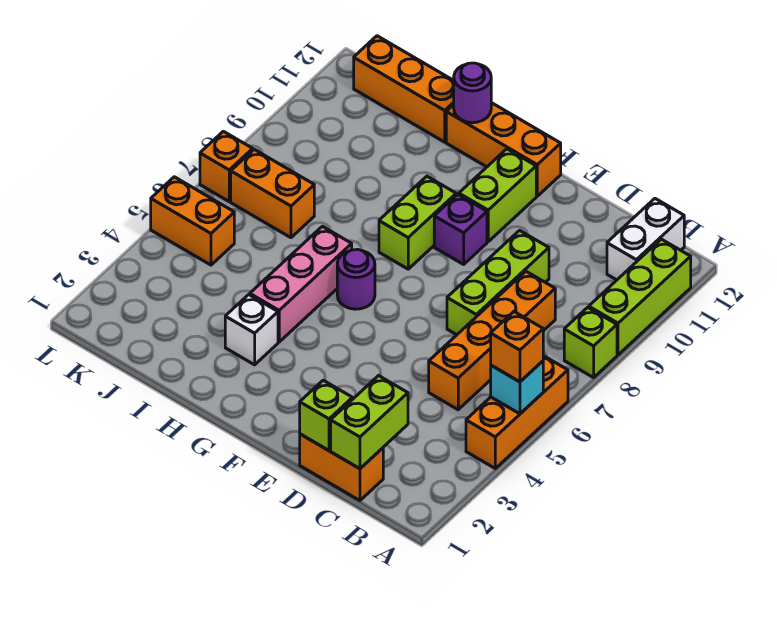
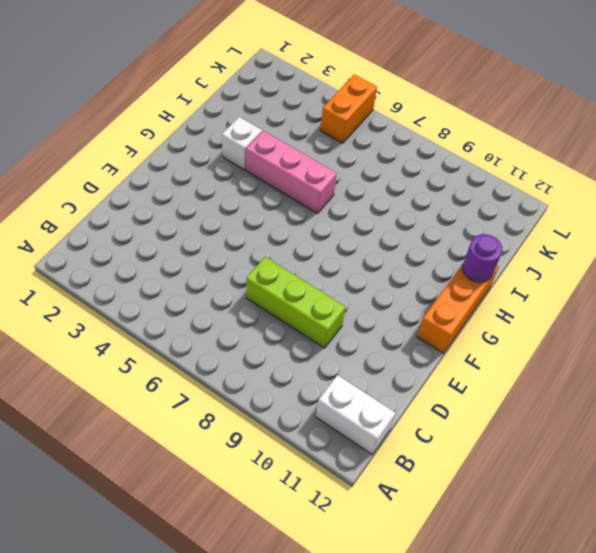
none -> orange brick A4:A6 level 1
none -> lime brick A8 level 1
none -> lime brick A9:A11 level 1

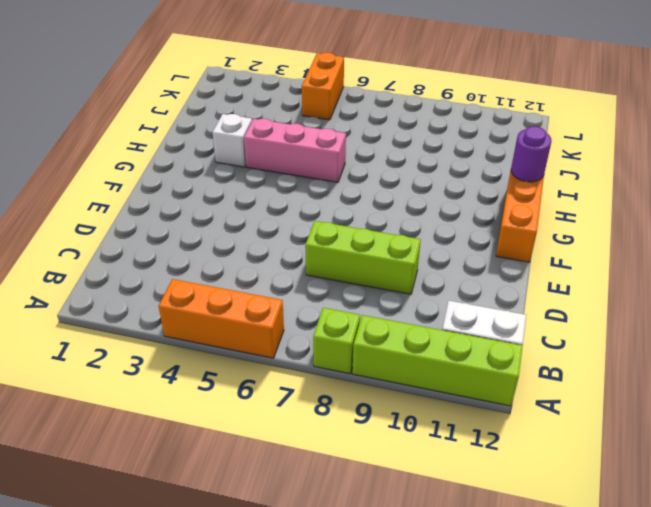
lime brick A9:A12 level 1 -> lime brick A9:A11 level 1
none -> orange brick C1:D1 level 1
none -> orange brick C5:C8 level 1
none -> purple brick F9 level 1

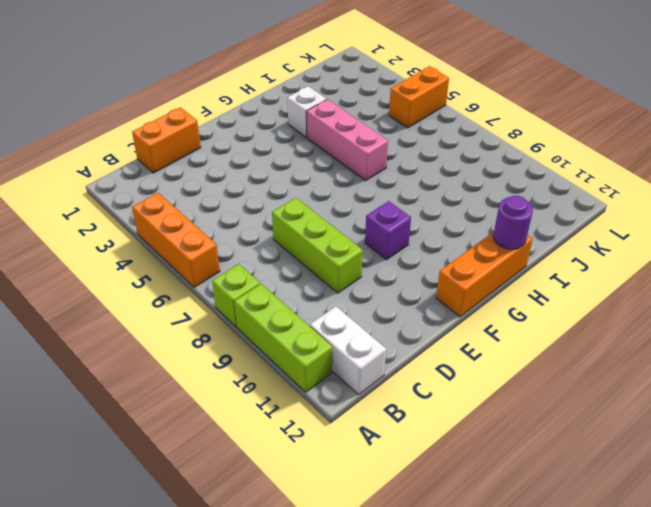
none -> orange brick C5:C8 level 1
none -> lime brick F10:F11 level 1
none -> purple round brick G6 level 1

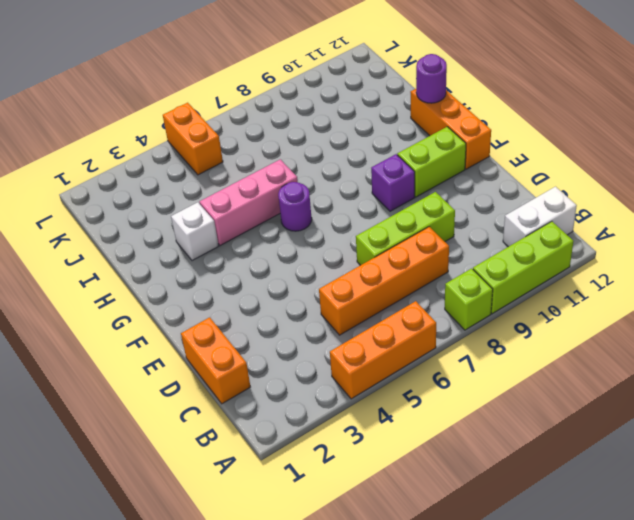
none -> lime brick G8:G9 level 1
none -> orange brick I12:K12 level 1
none -> orange brick J7:K7 level 1

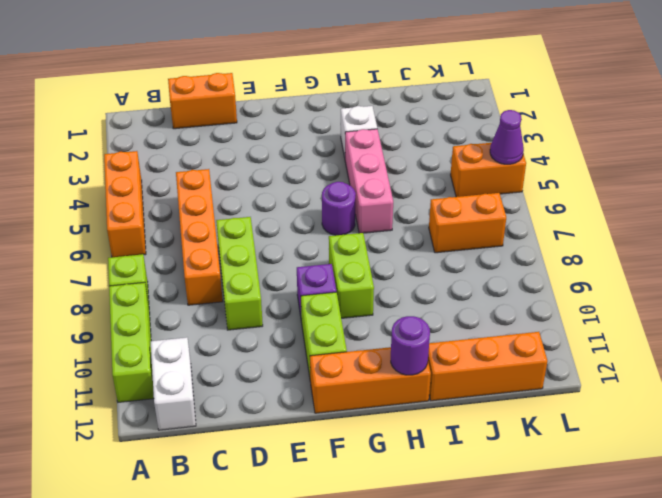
purple cone L5 level 2 -> none
none -> orange brick L7 level 1
none -> cyan brick A5 level 2
none -> lime brick C1:C2 level 2

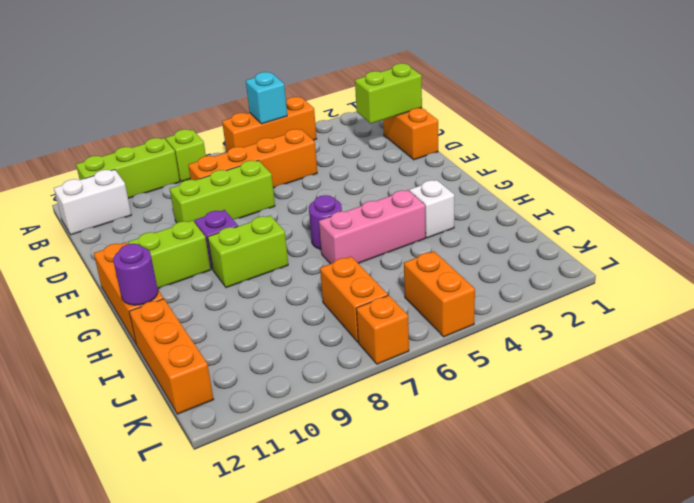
none -> lime brick D1 level 2
none -> orange brick A5 level 3

